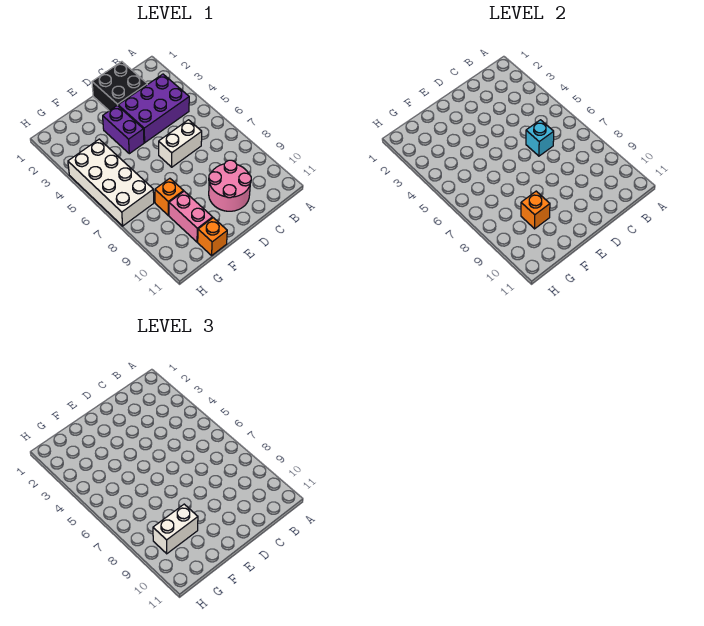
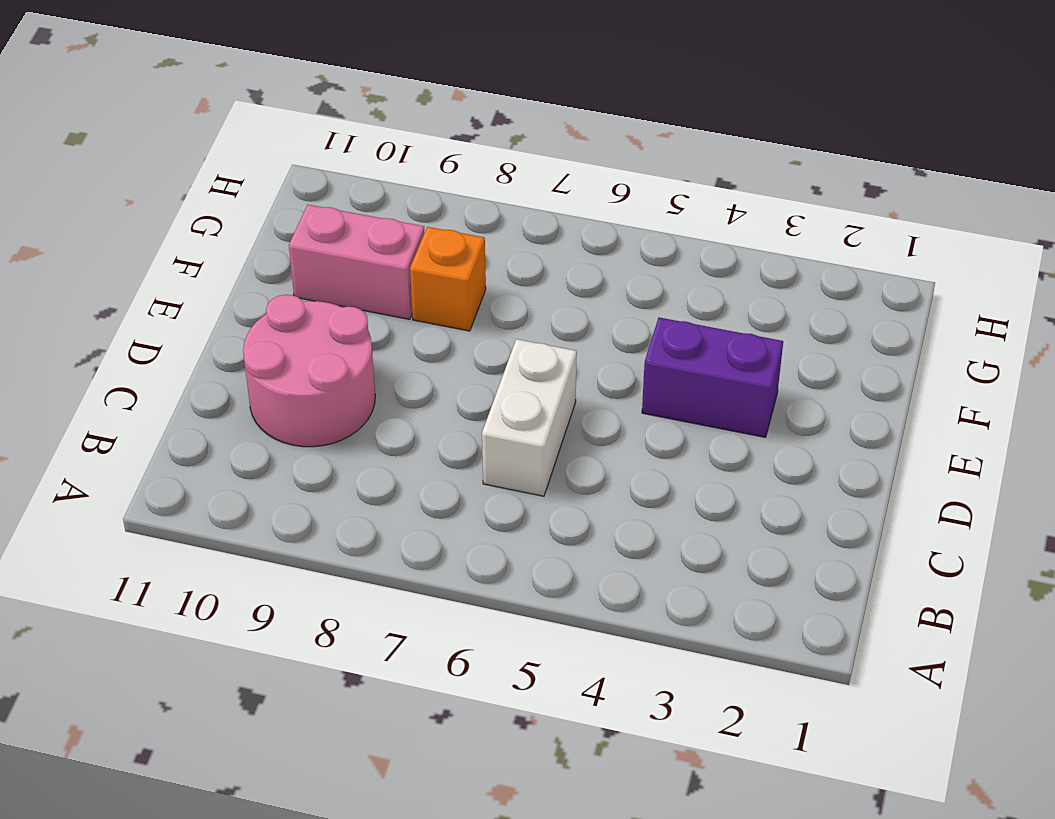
none -> purple brick B3:D4 level 1
none -> black brick C1:D2 level 1
none -> orange brick F11 level 1

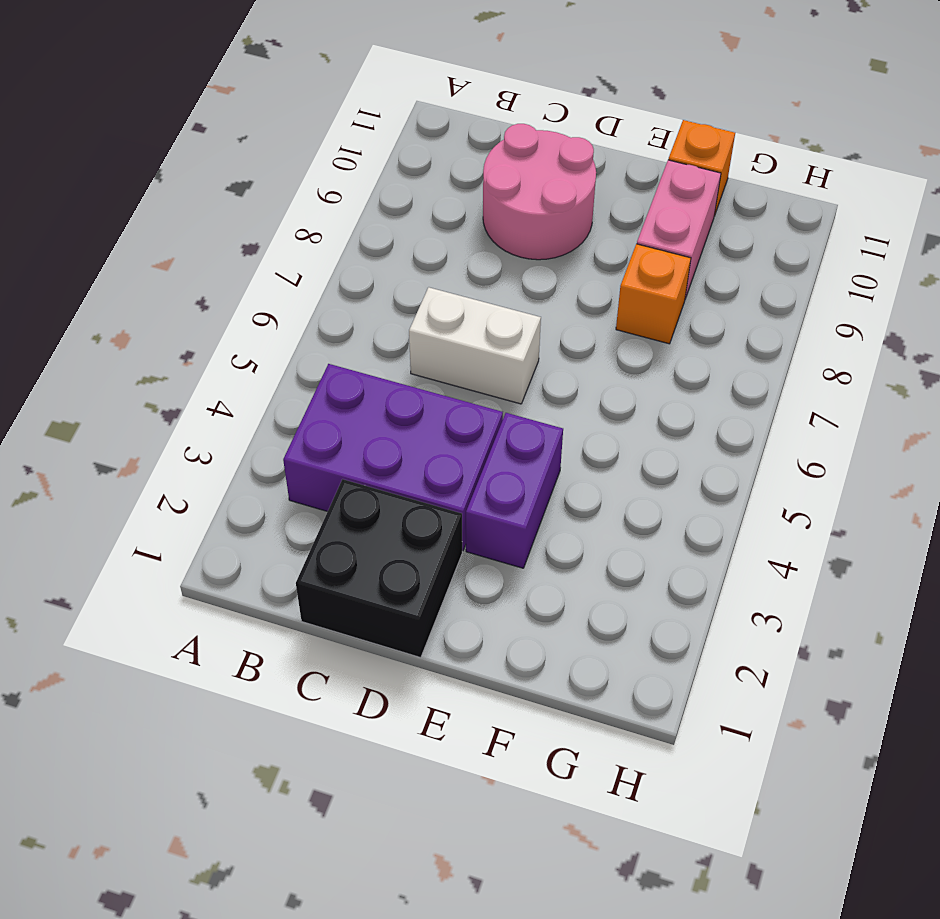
none -> white brick G4:H7 level 1
none -> cyan brick C6 level 2
none -> orange brick F9 level 2

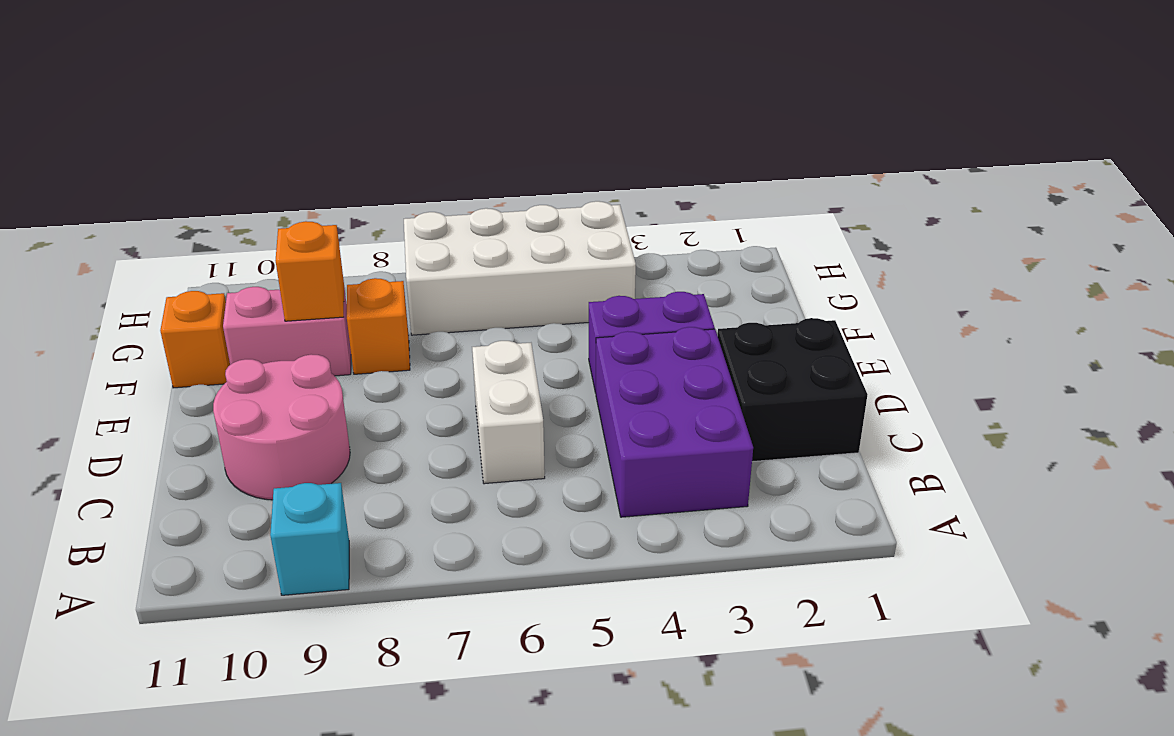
cyan brick A9 level 1 -> cyan brick C6 level 2
none -> white brick F9:G9 level 3

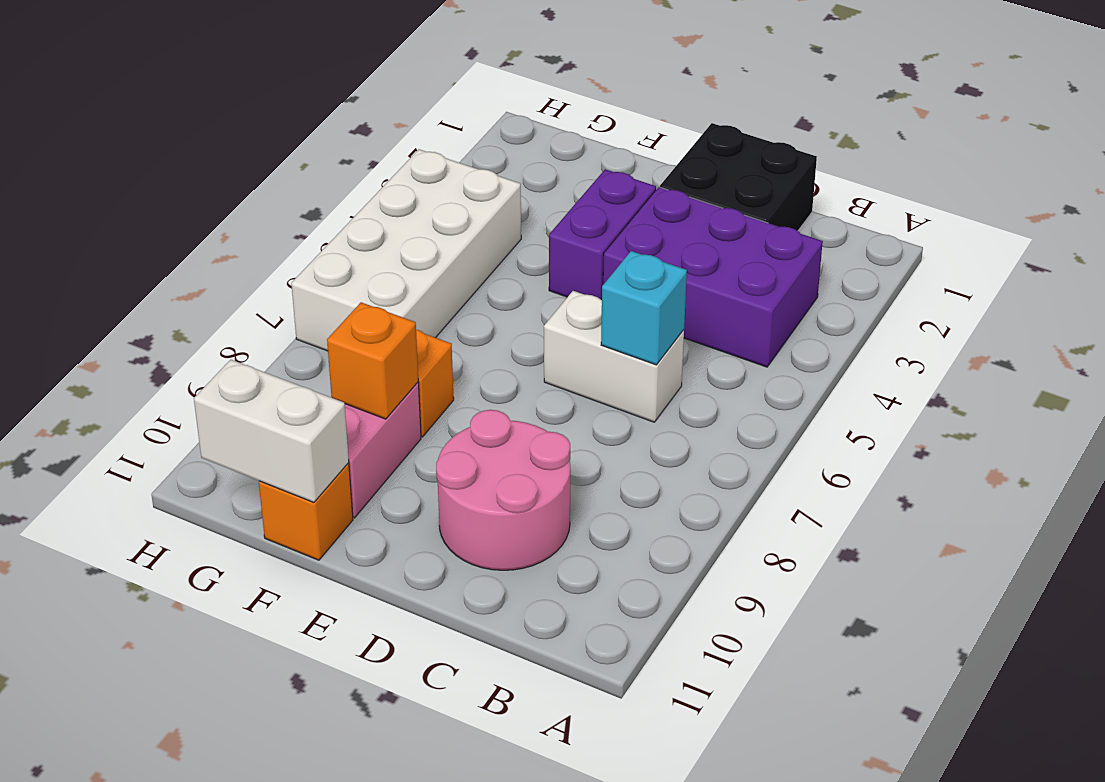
white brick F11:G11 level 2 -> white brick F9:G9 level 3

